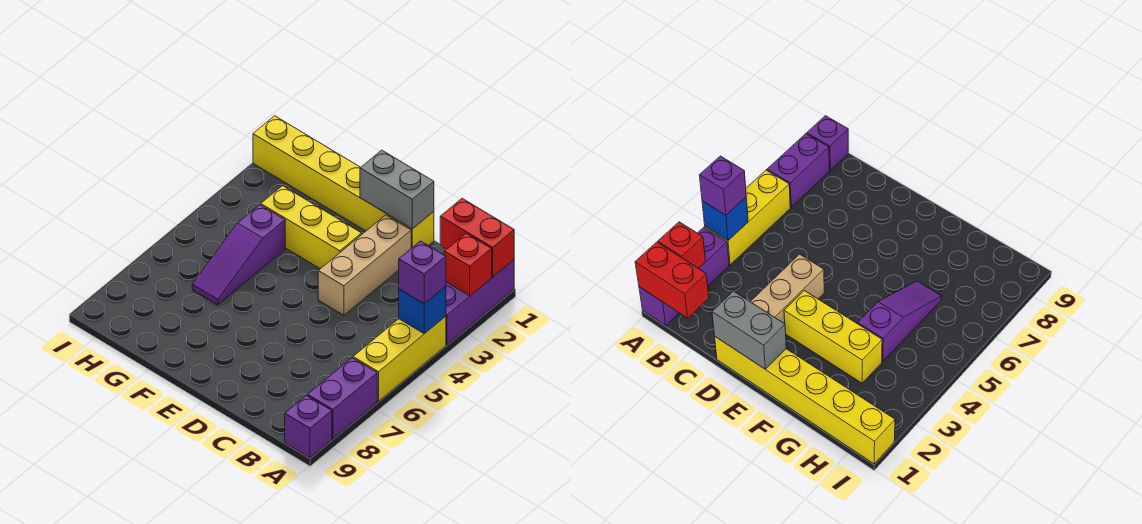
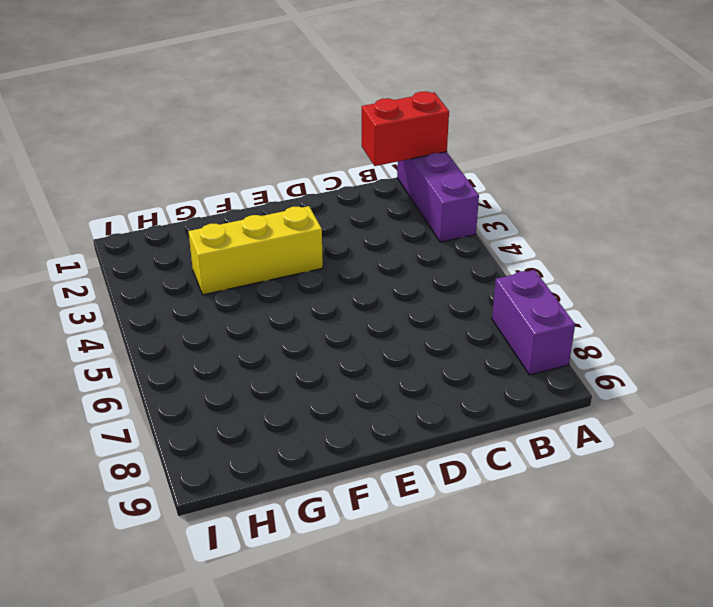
none -> yellow brick A4:A6 level 1
none -> purple brick A9 level 1
none -> yellow brick D1:I1 level 1

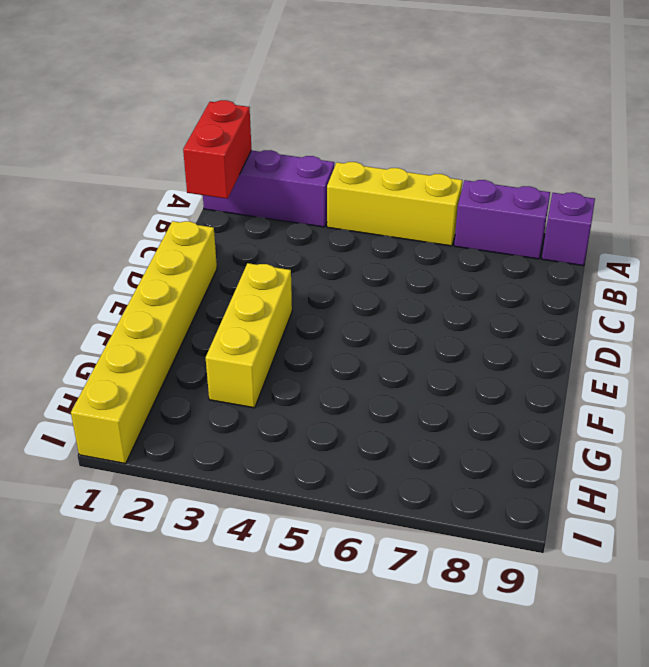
none -> tan brick D2:D4 level 1
none -> purple slope G4:G6 level 1 top 4
none -> red brick A2 level 2

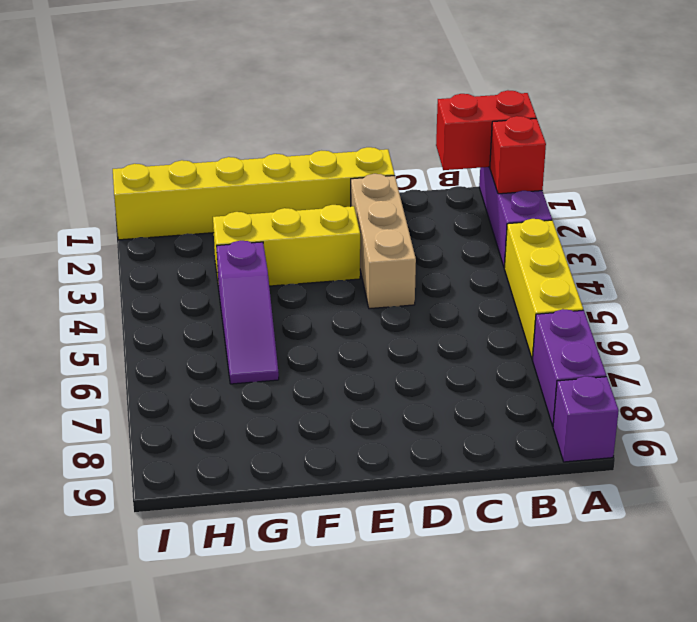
none -> blue brick A4 level 2
none -> grey brick D1:E1 level 2
none -> purple brick A4 level 3

